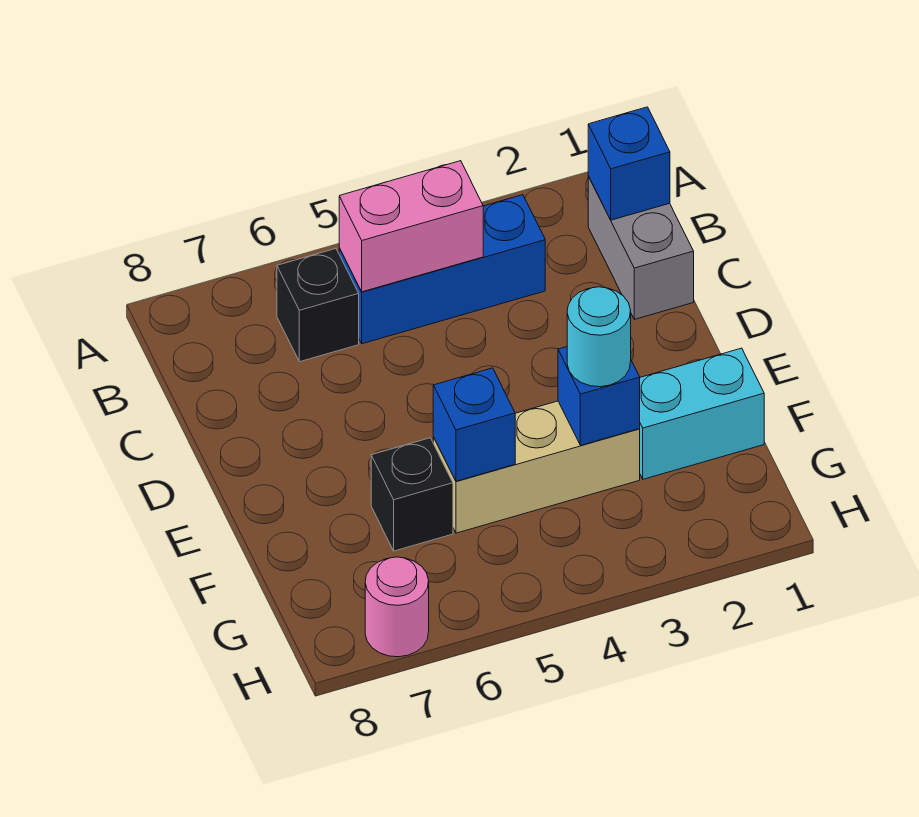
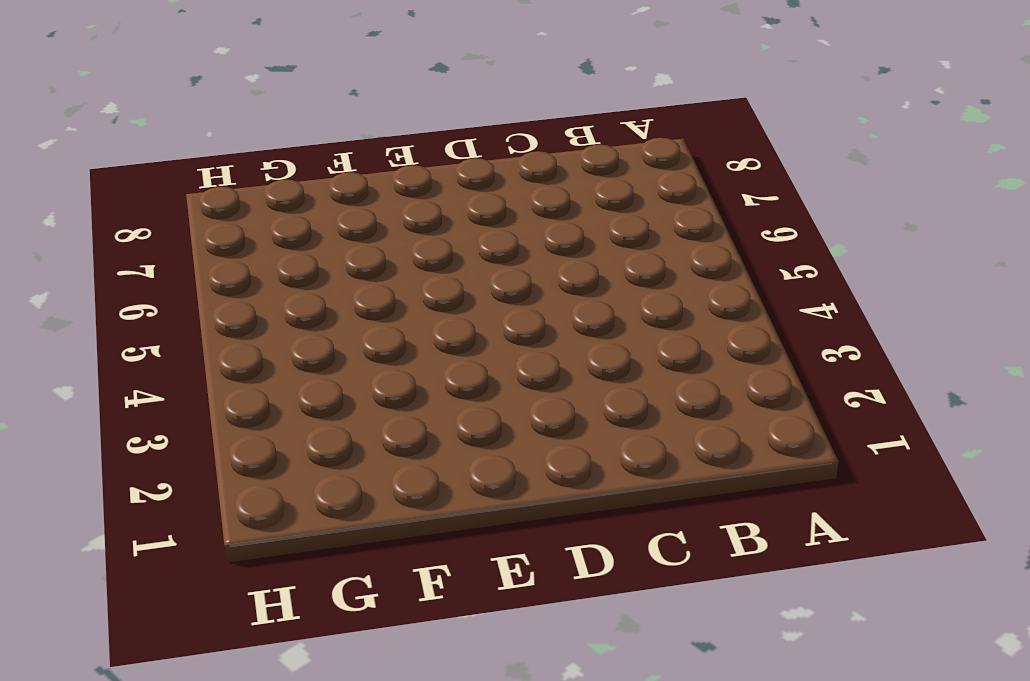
none -> grey brick B1:C1 level 1
none -> blue brick B3:B5 level 1
none -> black brick B6 level 1

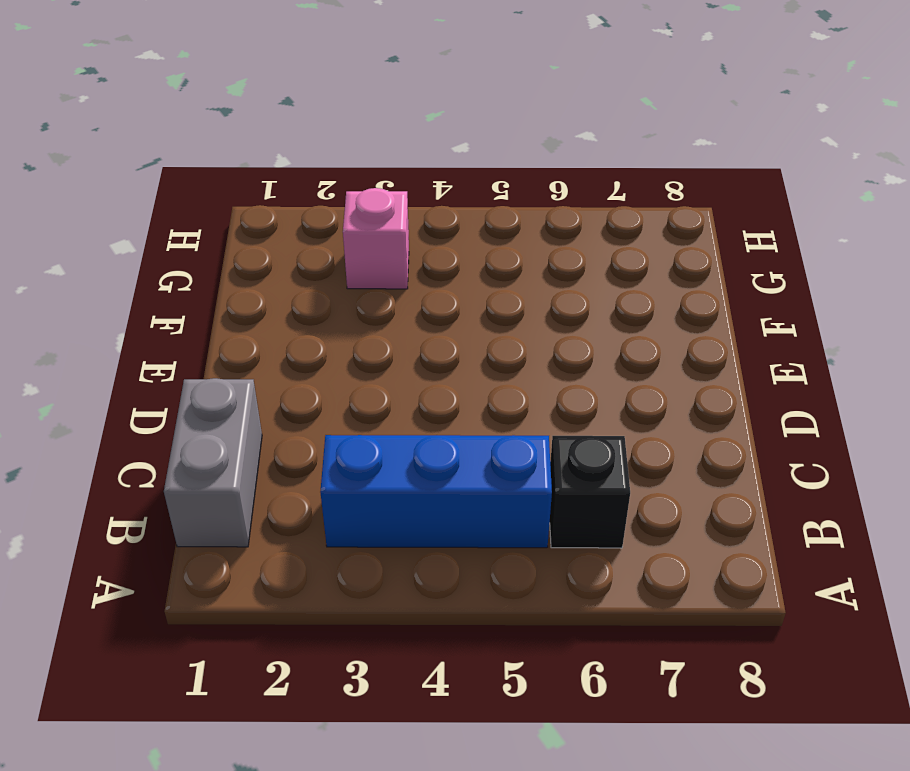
pink brick G3 level 1 -> none
none -> cyan brick F1:F2 level 1
none -> tan brick F3:F5 level 1
none -> black brick F6 level 1

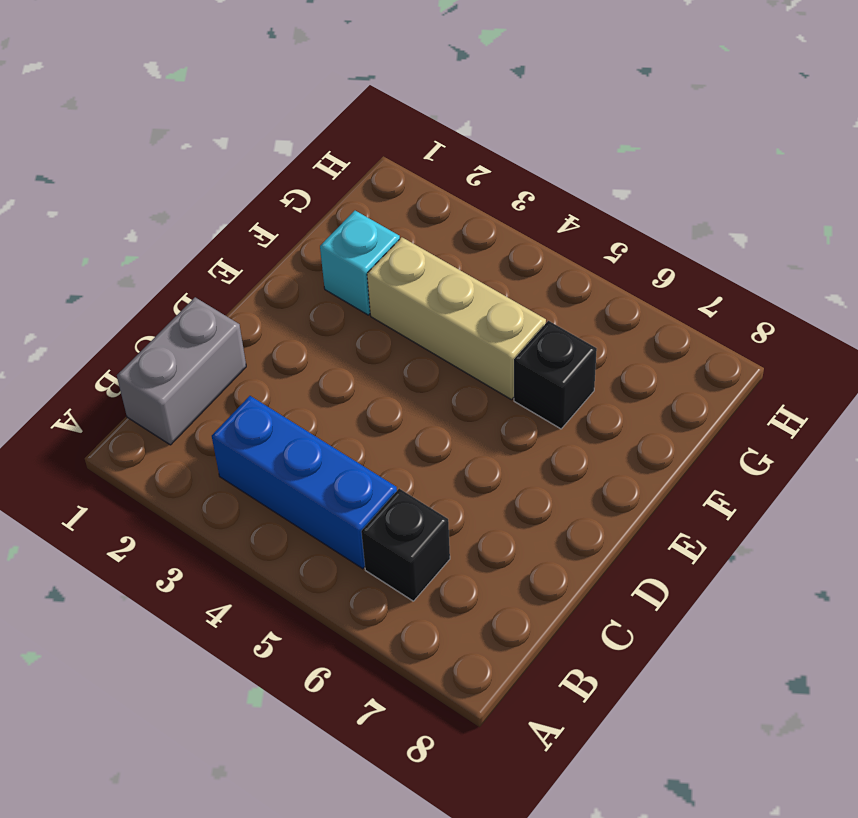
cyan brick F2 level 1 -> cyan brick F1:F2 level 1
none -> pink round brick H7 level 1
none -> blue brick B1 level 2
none -> pink brick B4:B5 level 2

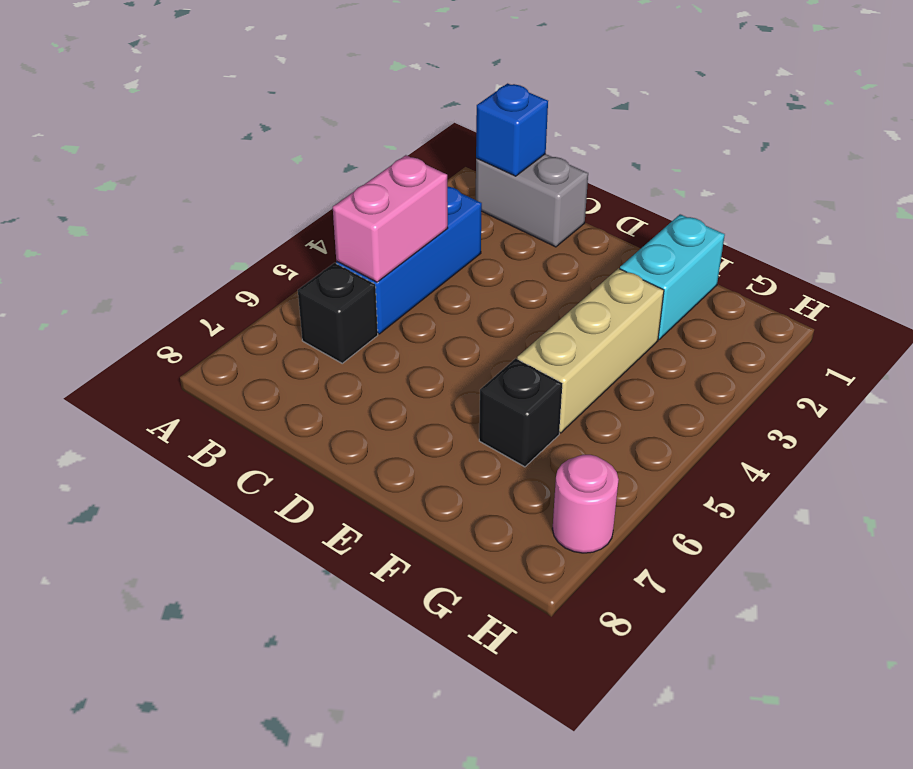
none -> blue brick F3 level 2
none -> blue brick F5 level 2
none -> cyan round brick F3 level 3

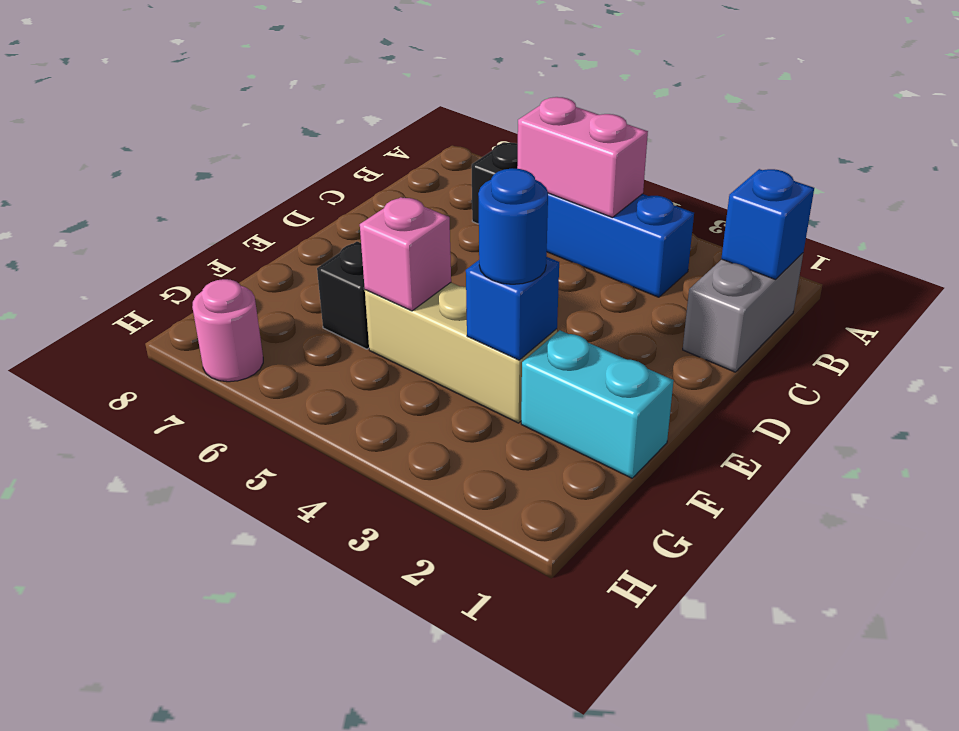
blue round brick F3 level 3 -> cyan round brick F3 level 3
pink brick F5 level 2 -> blue brick F5 level 2

